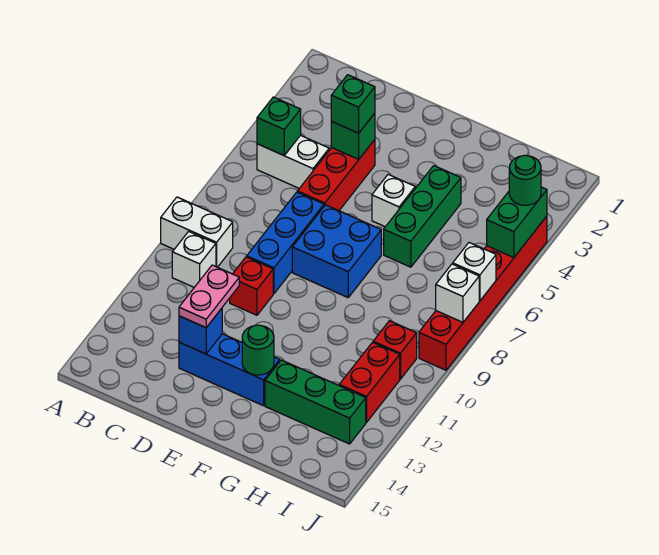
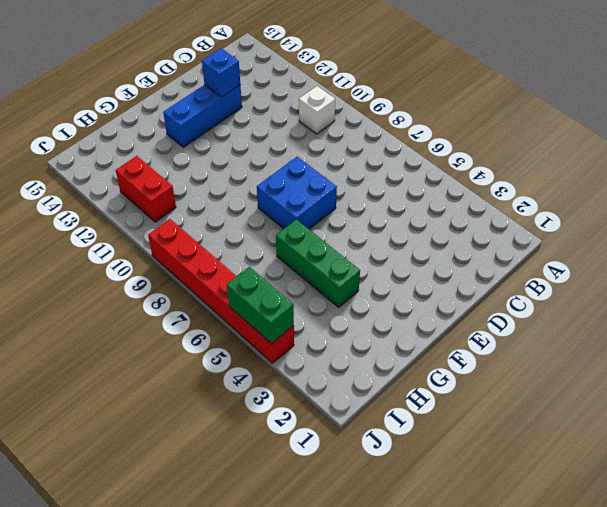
none -> white brick A9:B9 level 1
none -> white brick B5:C5 level 1
none -> red brick D4:D6 level 1

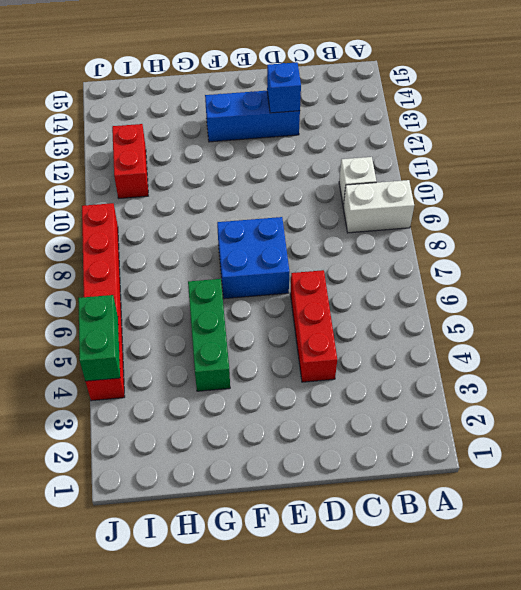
none -> white brick B5:C5 level 1
none -> blue brick D7:D9 level 1
none -> red brick D10 level 1

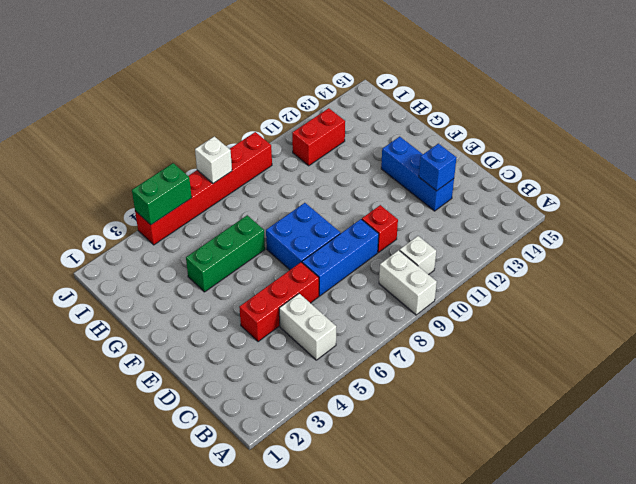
none -> white brick F5 level 1
none -> green brick G13:I13 level 1
none -> red brick I10 level 1

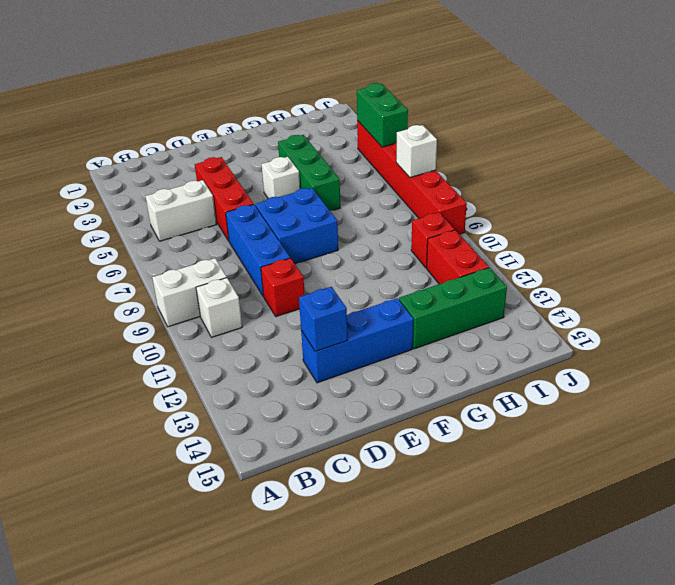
none -> green brick B5 level 2
none -> green brick D4 level 2
none -> green round brick F13 level 2

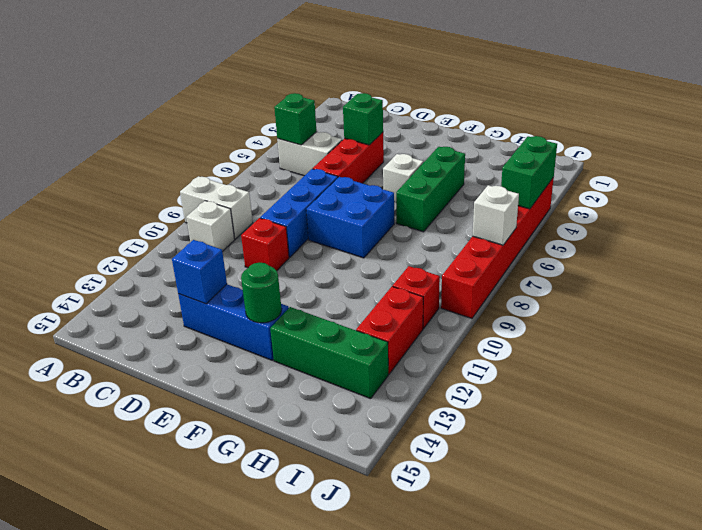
none -> white brick J8 level 2
none -> green brick D4 level 3
none -> pink plate D12:D13 level 3

